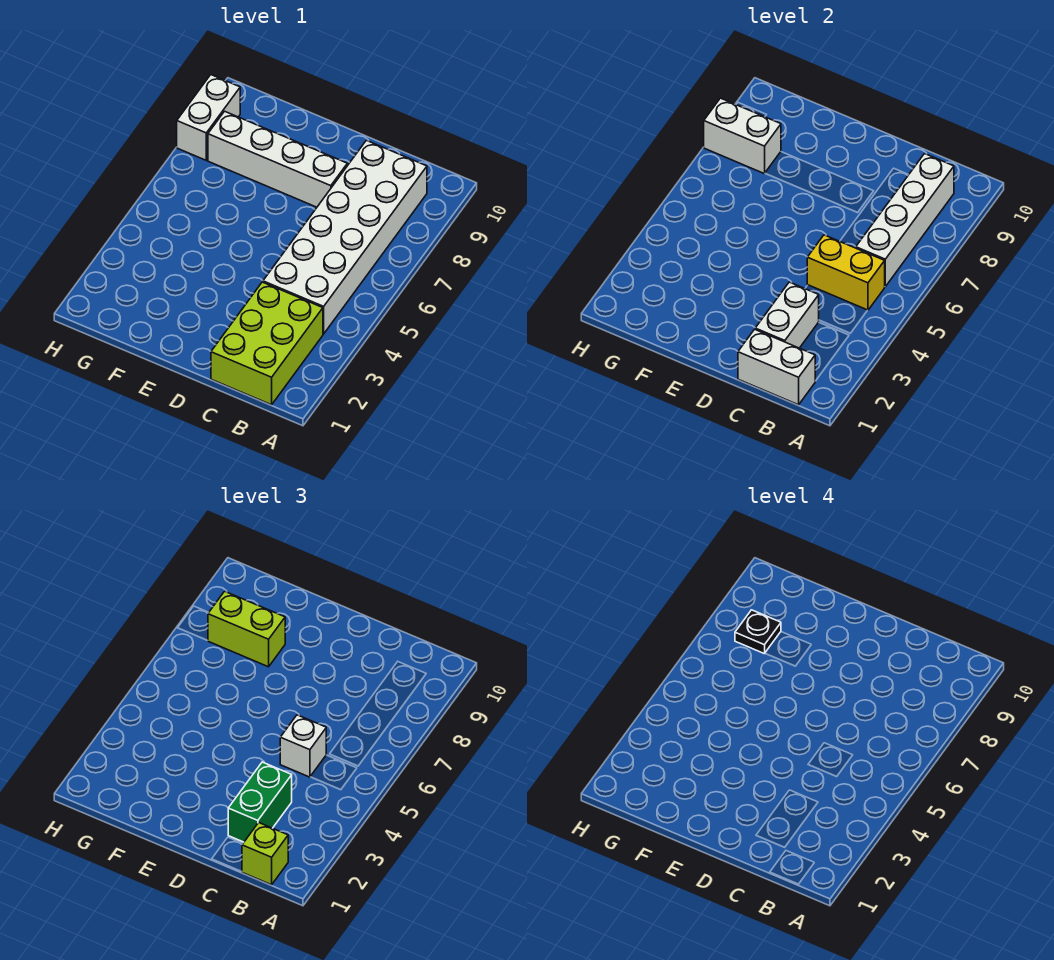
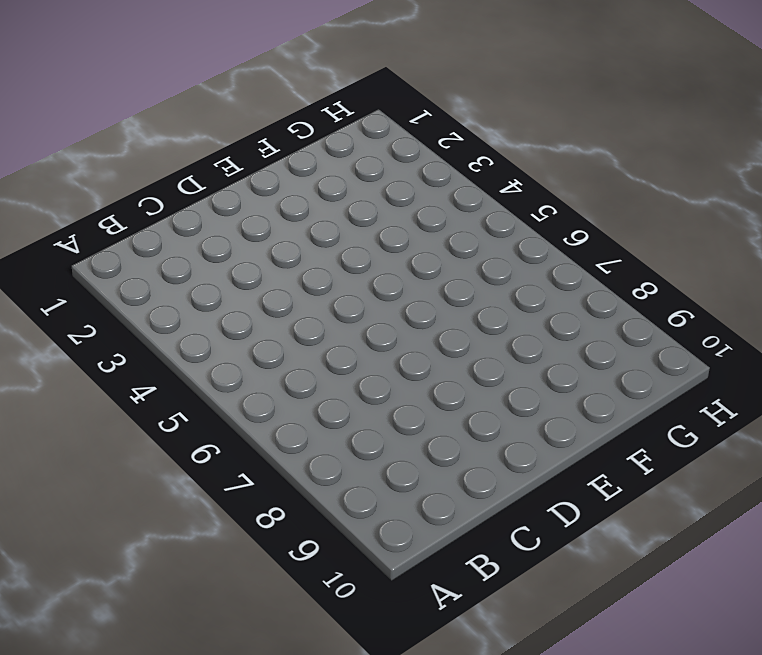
none -> lime brick B1:C3 level 1
none -> white brick B4:C9 level 1
none -> white brick D8:G8 level 1

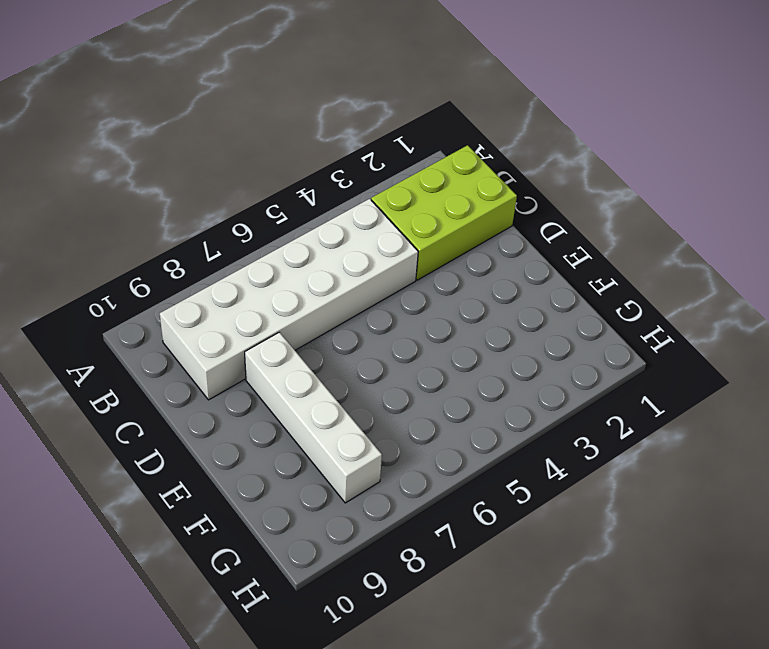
none -> white brick H8:H9 level 1
none -> white brick B1:C1 level 2
none -> yellow brick B5:C5 level 2

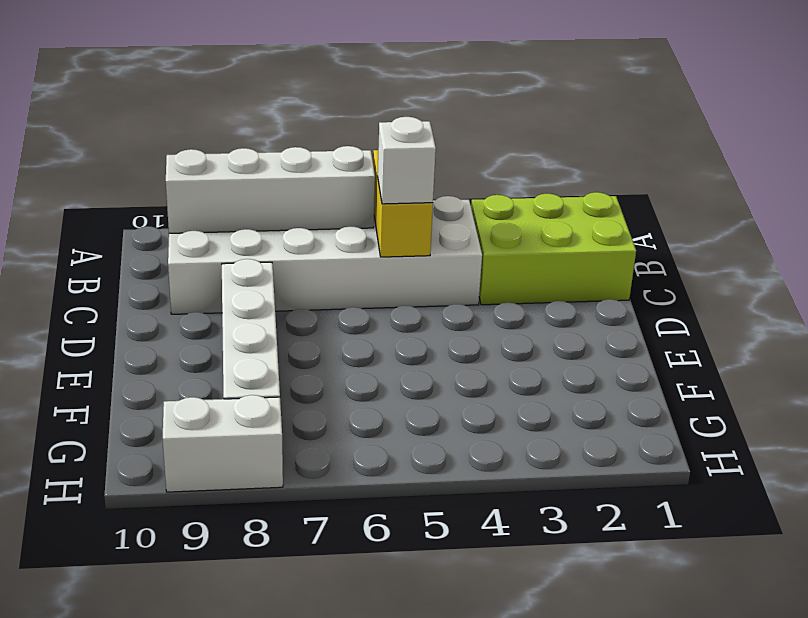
none -> white brick B1:C1 level 2
none -> white brick C2:C3 level 2
none -> white brick G8:H8 level 2

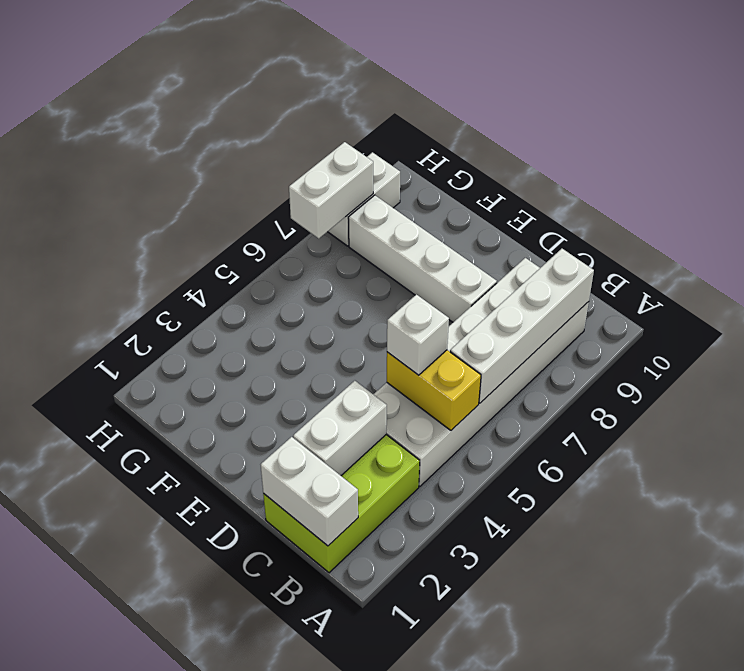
white brick H7:H8 level 2 -> white brick G8:H8 level 2
none -> lime brick B1 level 3
none -> green brick C2:C3 level 3
none -> lime brick F8:G8 level 3

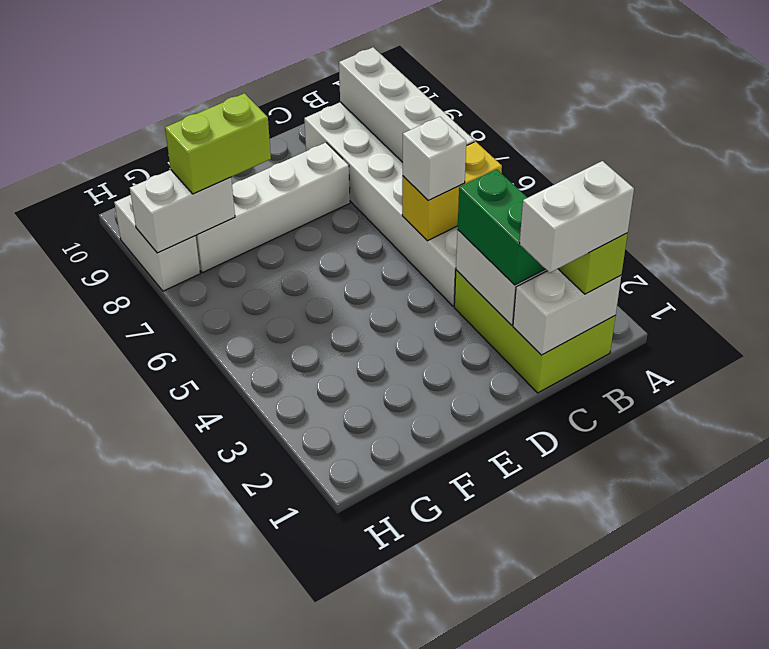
white brick B1:C1 level 4 -> none
none -> black plate G8 level 4

